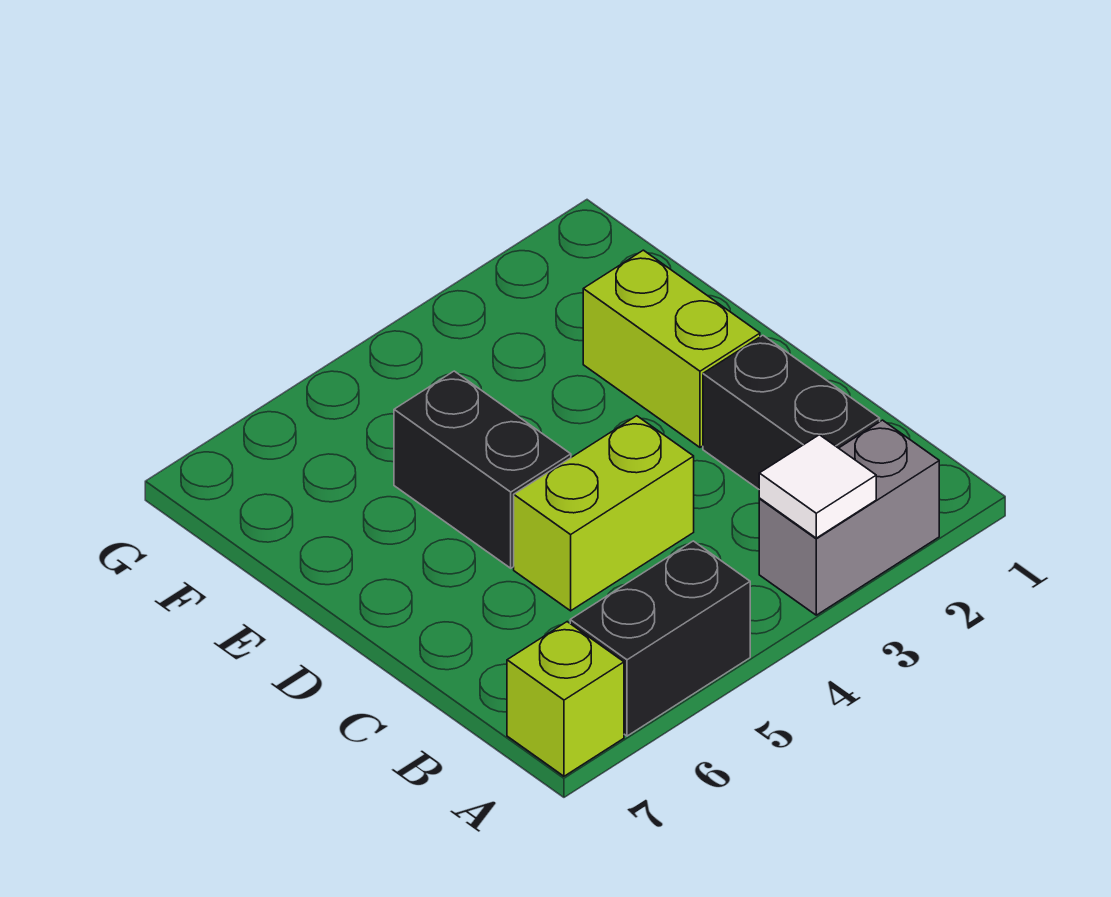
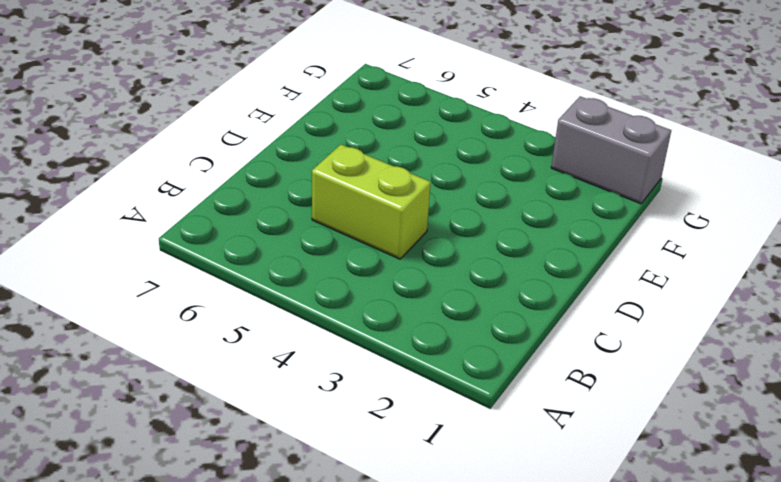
grey brick G1:G2 level 1 -> grey brick A2:A3 level 1
none -> black brick A5:A6 level 1
none -> lime brick A7 level 1

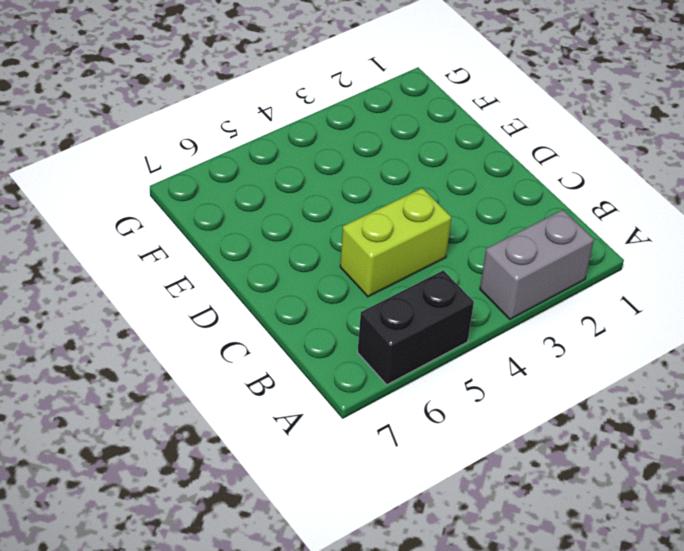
none -> lime brick A7 level 1
none -> black brick B2:C2 level 1

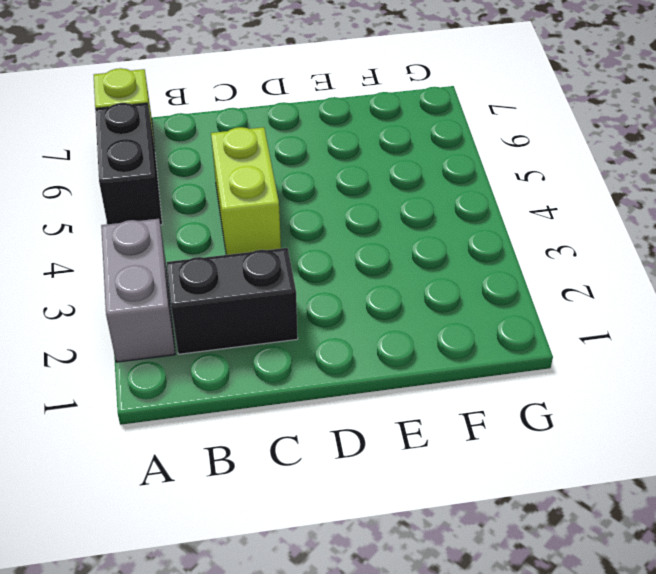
none -> lime brick D2:E2 level 1
none -> black brick D5:E5 level 1

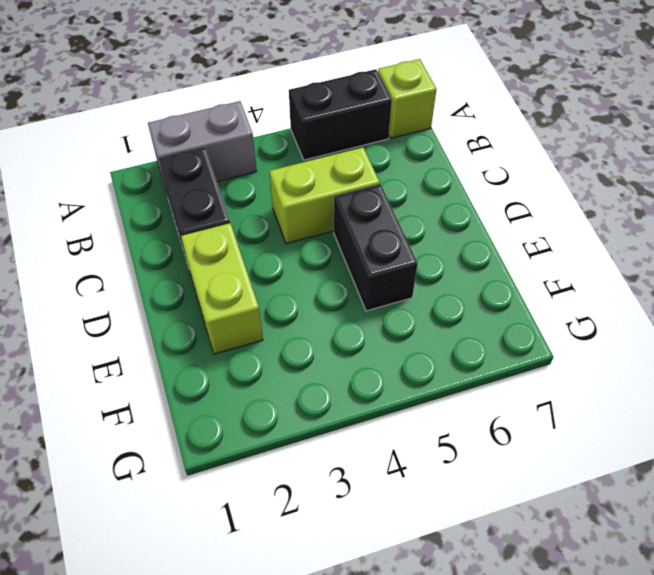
none -> white tile A3 level 2

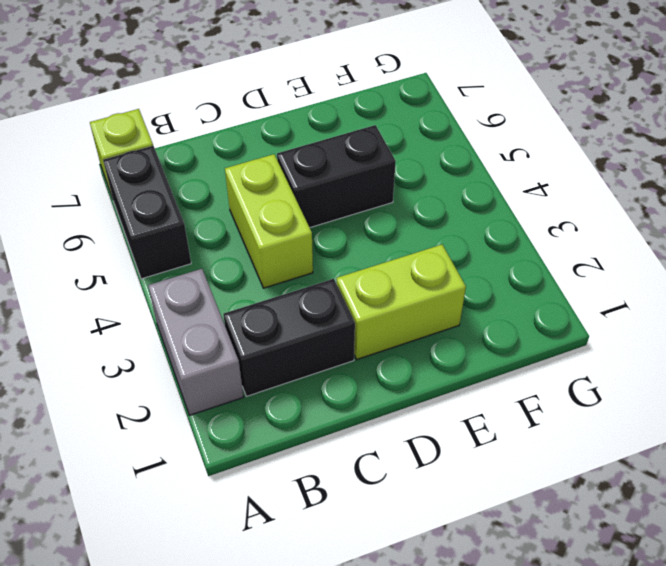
none -> white tile A3 level 2

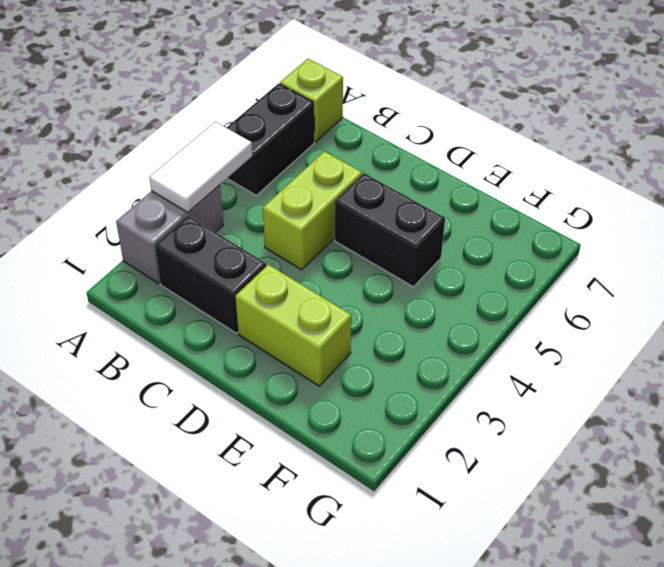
white tile A3:A4 level 2 -> white tile A3 level 2

